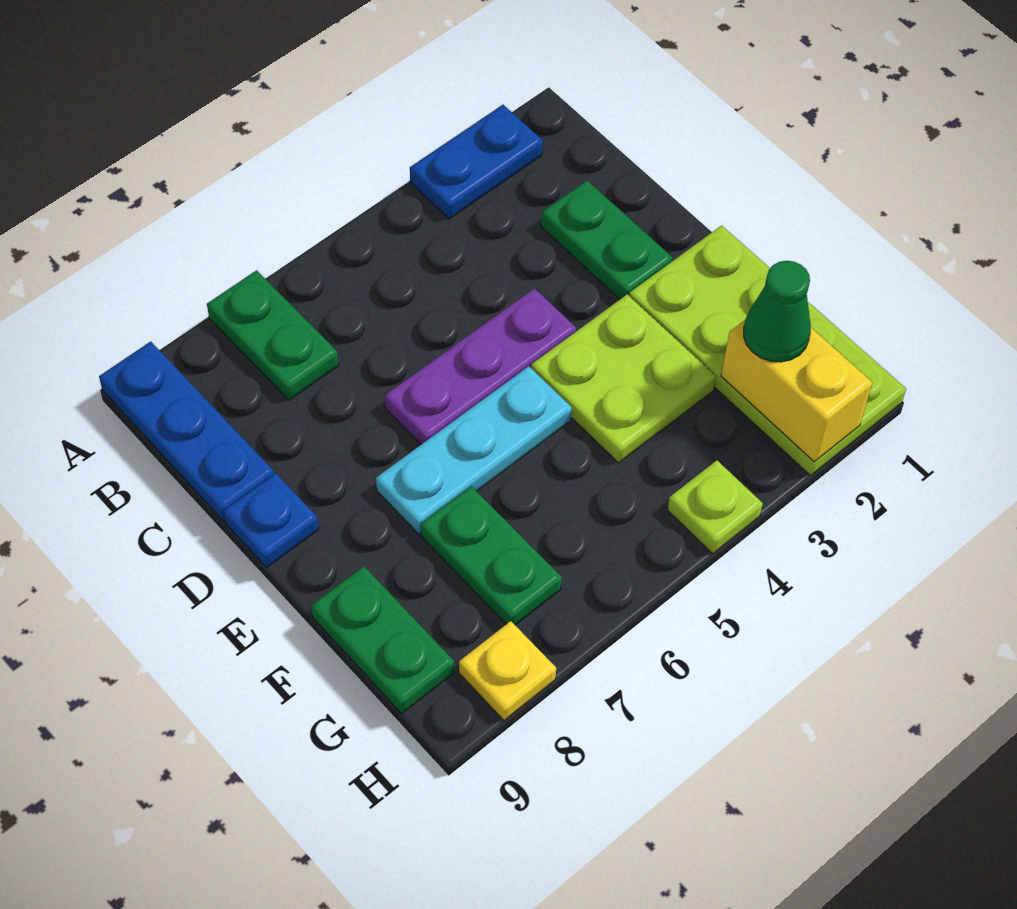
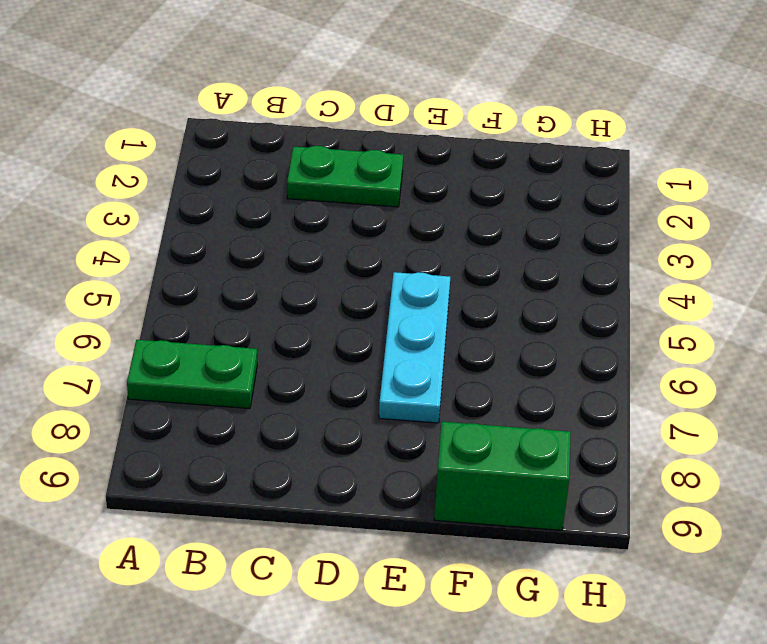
green brick F9:G9 level 1 -> green plate F9:G9 level 1
none -> blue plate A2:A3 level 1
none -> blue plate A9:C9 level 1
none -> purple plate D4:D6 level 1

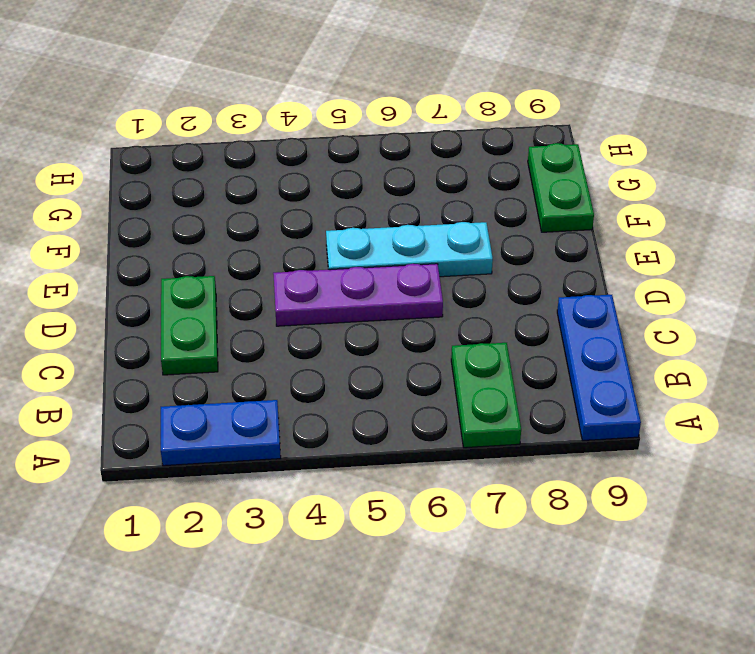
none -> blue plate D9 level 1
none -> lime plate E1:H2 level 1
none -> lime plate E3:F4 level 1

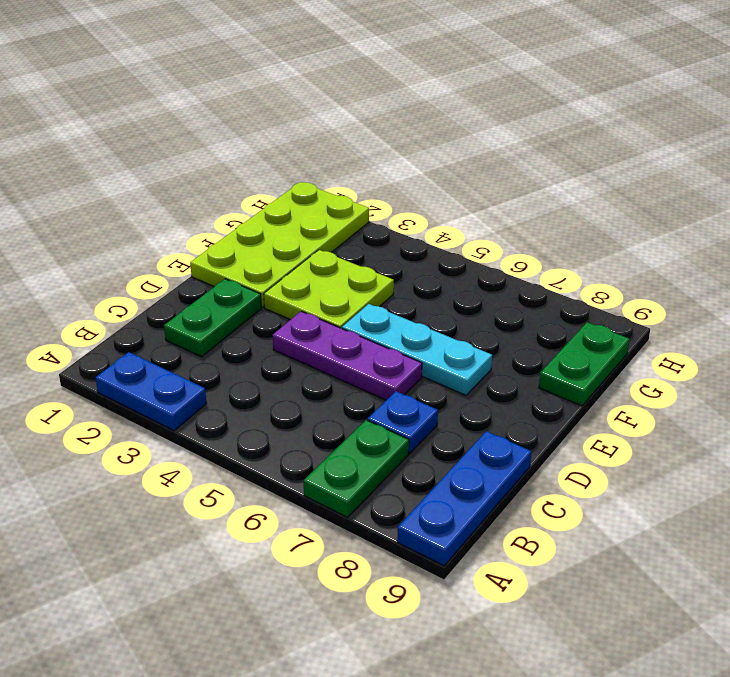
blue plate C7 level 1 -> blue plate D9 level 1
none -> green plate F7:G7 level 1
none -> lime plate H4 level 1
none -> yellow plate H8 level 1

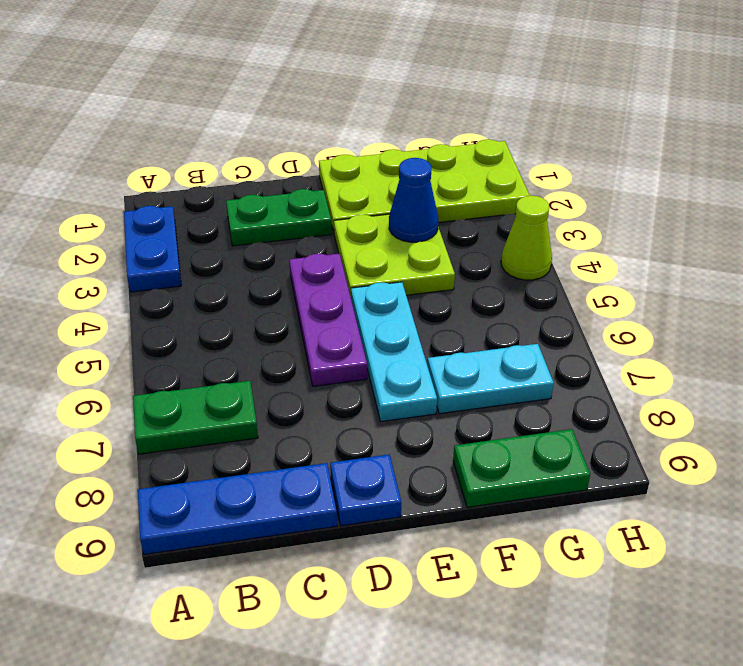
blue cone F3 level 2 -> none
cyan plate F7:G7 level 1 -> green plate F7:G7 level 1
lime cone H4 level 1 -> lime plate H4 level 1
none -> yellow plate H8 level 1
none -> yellow brick G2:H2 level 2
none -> green cone G2 level 3

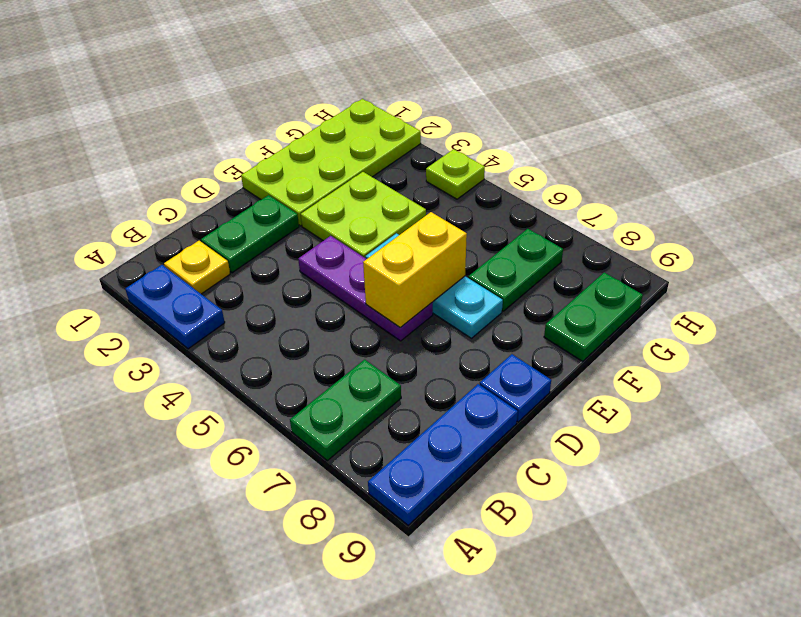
yellow plate B2 level 1 -> yellow plate H8 level 1
yellow brick D6:E6 level 2 -> yellow brick G2:H2 level 2
none -> green cone G2 level 3

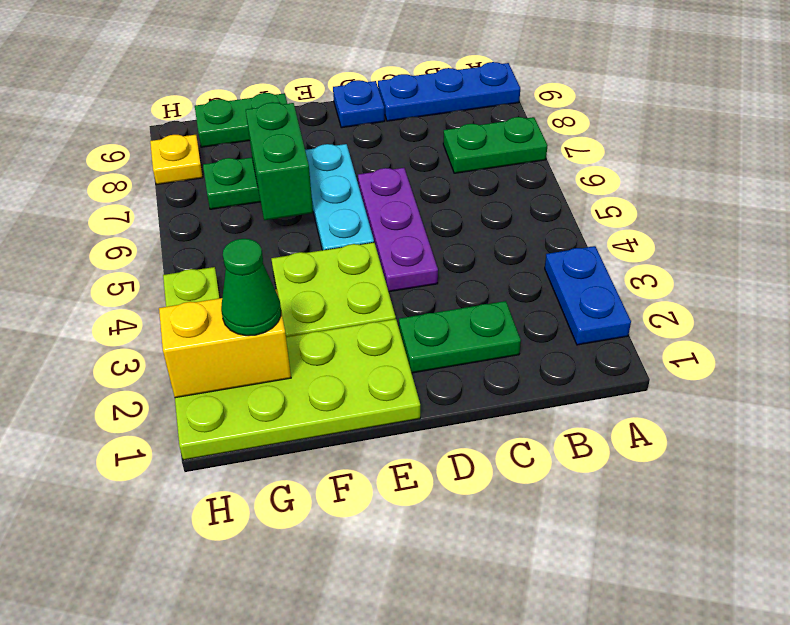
green brick F6:F7 level 2 -> none

